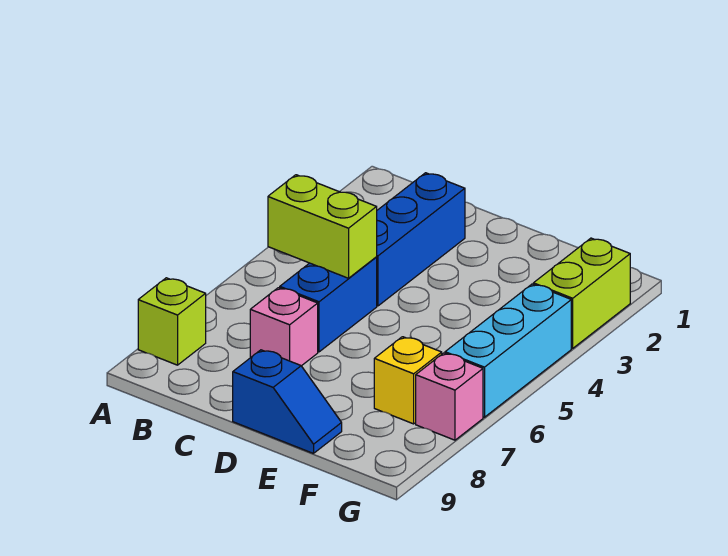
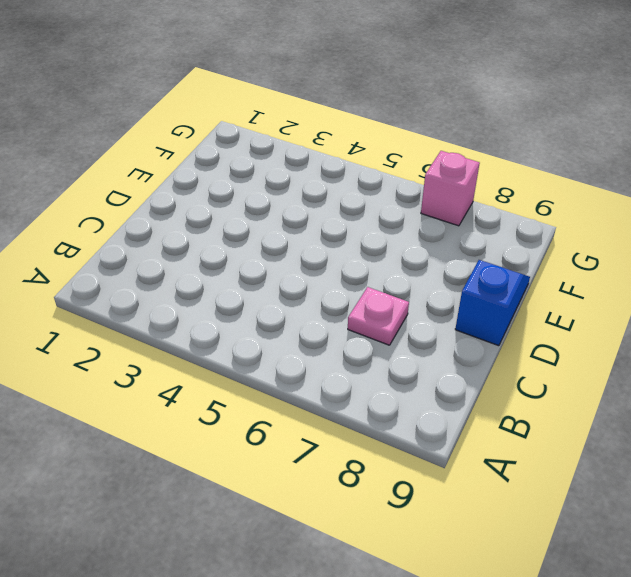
pink plate C7 level 1 -> pink brick C7 level 1
none -> lime brick A8 level 1
none -> blue brick C2:C4 level 1

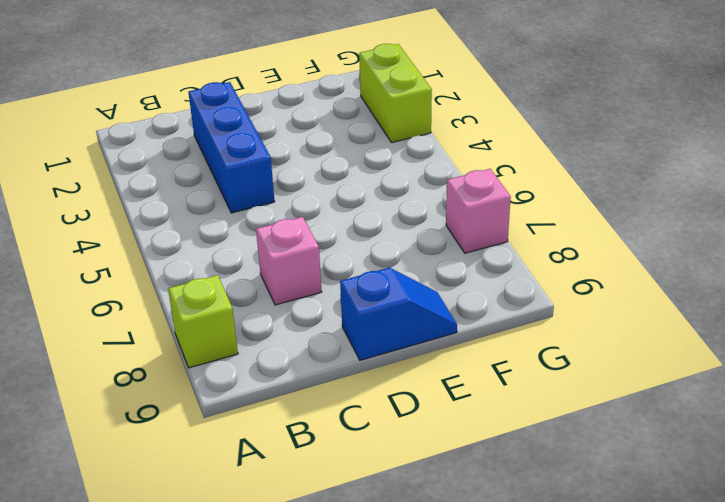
none -> blue brick C5:C6 level 1
none -> yellow brick F7 level 1

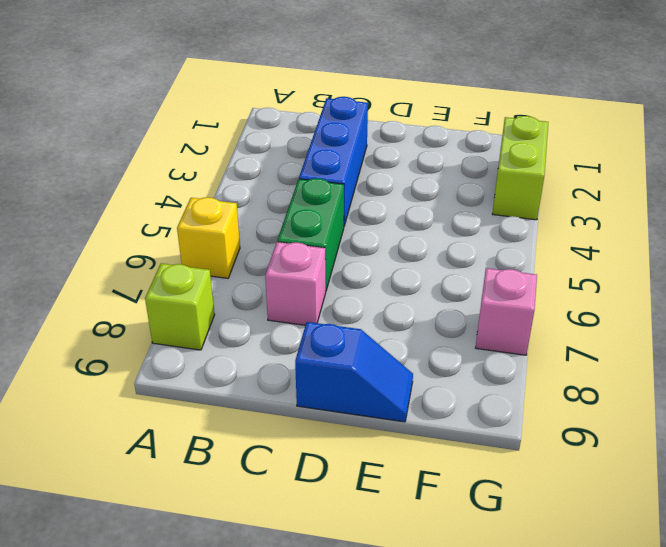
yellow brick A6 level 1 -> yellow brick F7 level 1
green brick C5:C6 level 1 -> blue brick C5:C6 level 1
none -> cyan brick G4:G6 level 1
none -> lime brick B5:C5 level 2

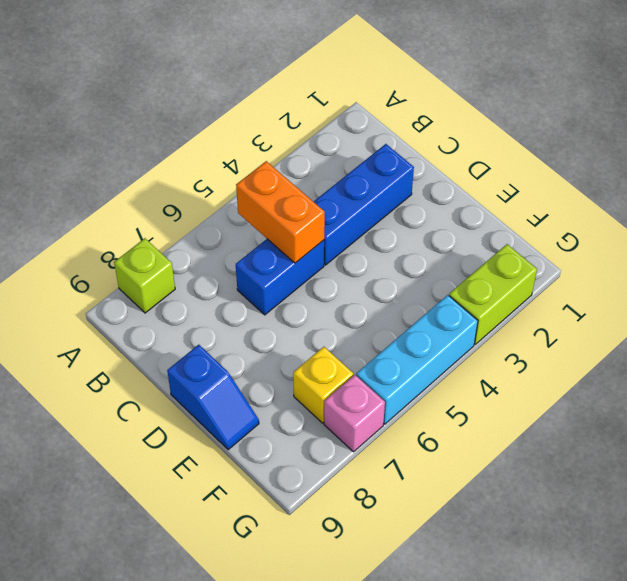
orange brick B5:C5 level 2 -> lime brick B5:C5 level 2
none -> pink brick C7 level 1

